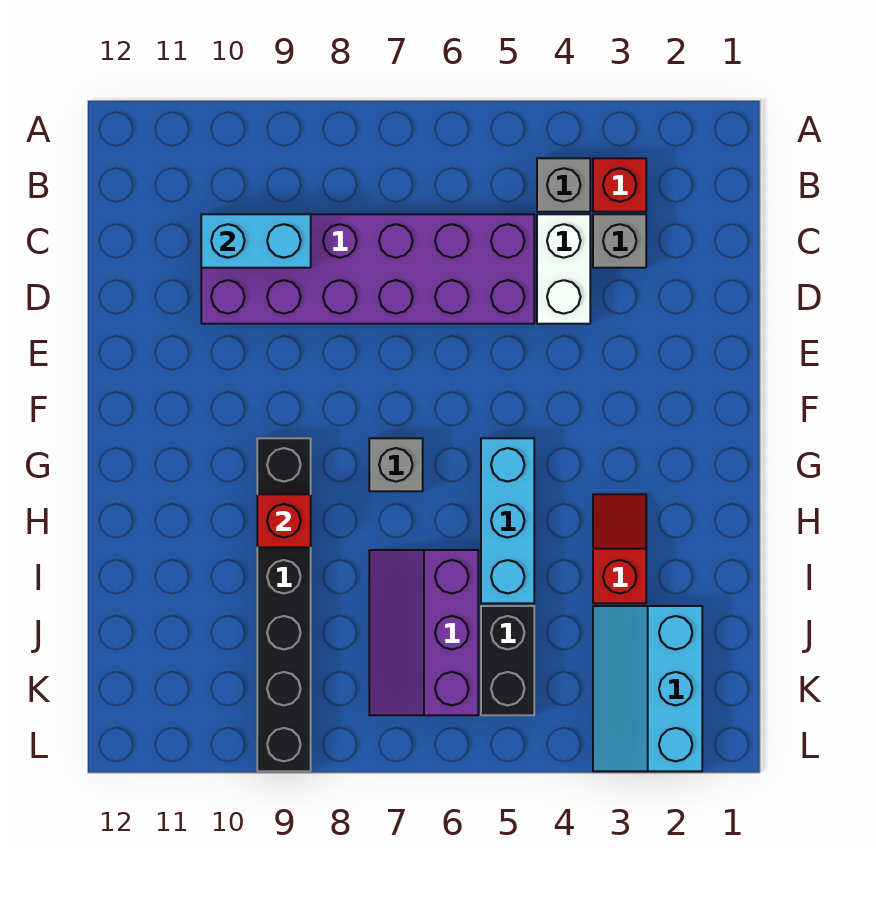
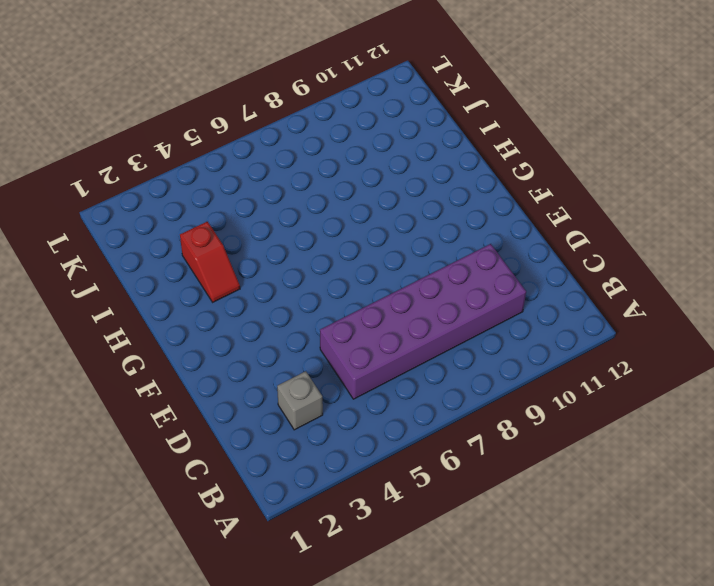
none -> red brick B3 level 1
none -> grey brick B4 level 1
none -> white brick C4:D4 level 1

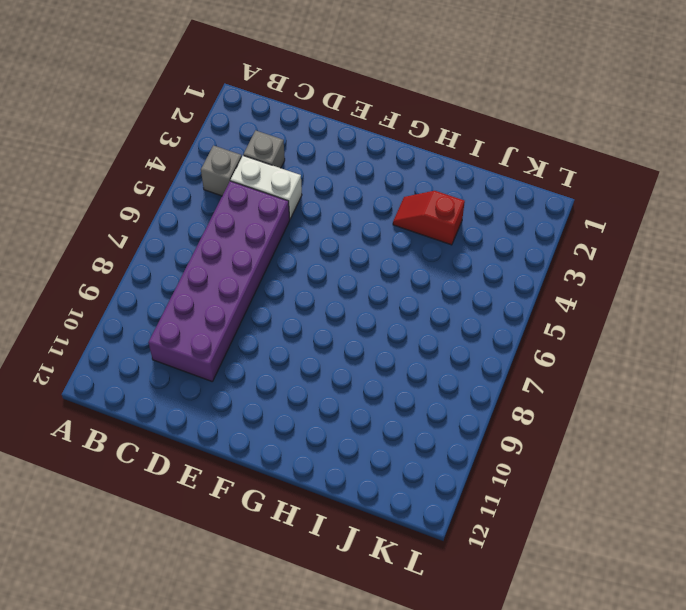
none -> red brick B3 level 1
none -> cyan brick G5:I5 level 1
none -> grey brick G7 level 1

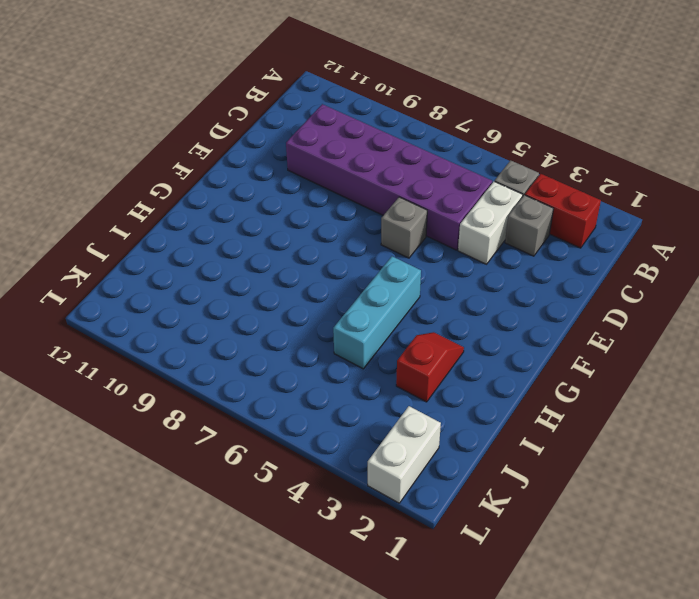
red brick B2:B3 level 1 -> red brick B3 level 1
grey brick E6 level 1 -> grey brick G7 level 1
white brick K2:L2 level 1 -> cyan slope J2:L3 level 1 top 2
none -> black brick G9:L9 level 1
none -> purple slope I6:K7 level 1 top 6
none -> black brick J5:K5 level 1

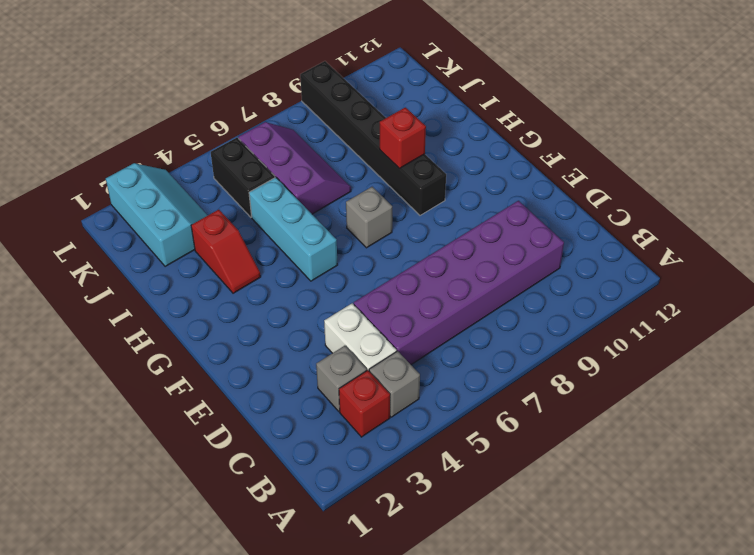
none -> cyan brick C9:C10 level 2

